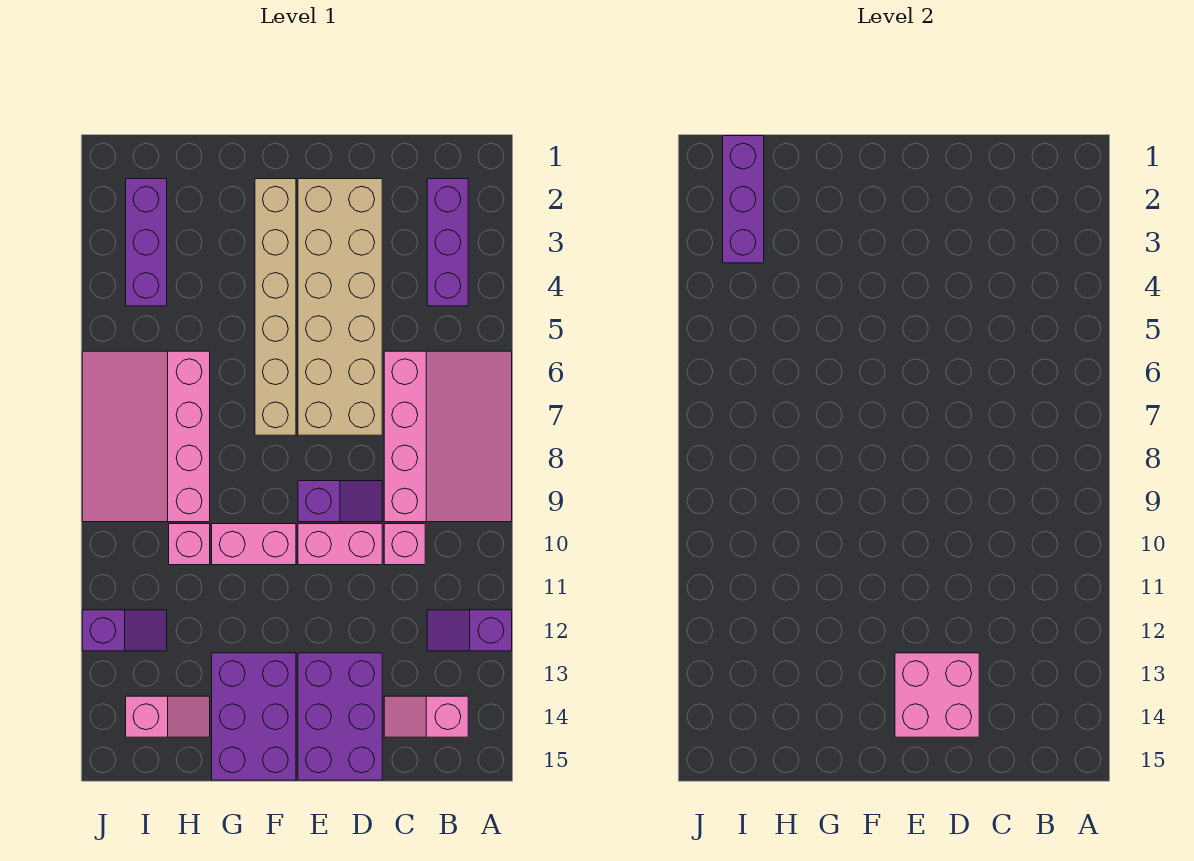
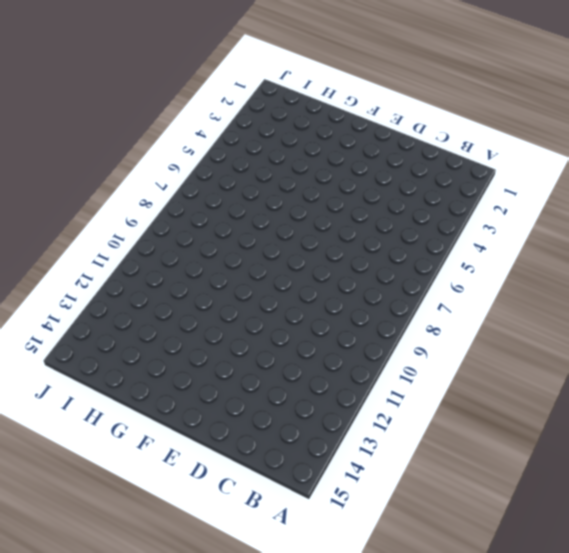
none -> pink slope A6:C9 level 1 top C
none -> purple slope A12:B12 level 1 top A
none -> purple brick B2:B4 level 1

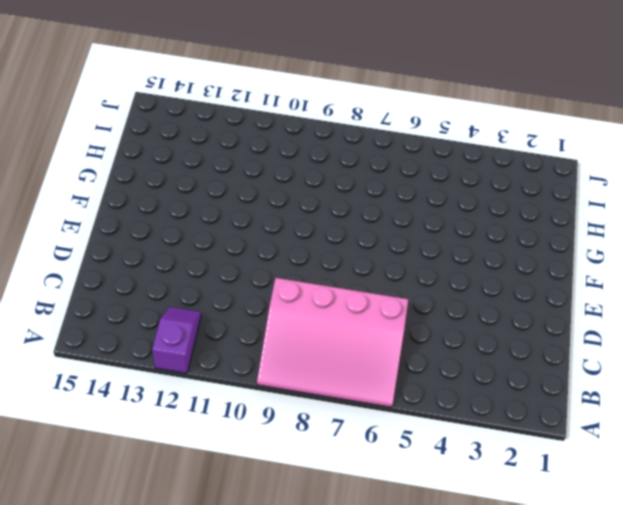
none -> purple brick B2:B4 level 1
none -> pink slope B14:C14 level 1 top B
none -> pink brick C10 level 1

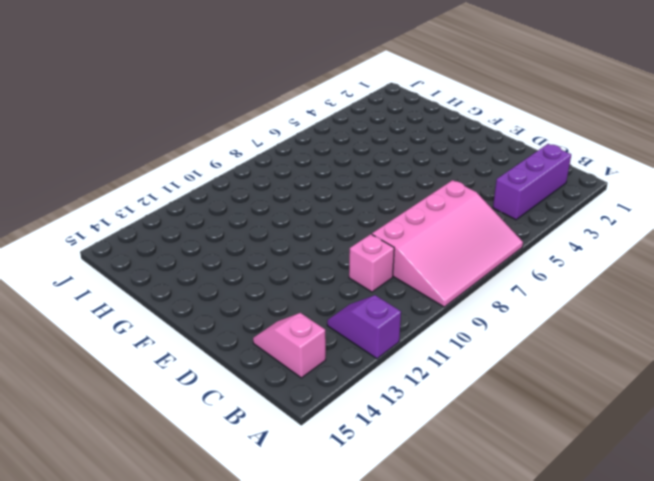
none -> tan brick D2:E7 level 1
none -> purple slope D9:E9 level 1 top E
none -> pink brick D10:E10 level 1

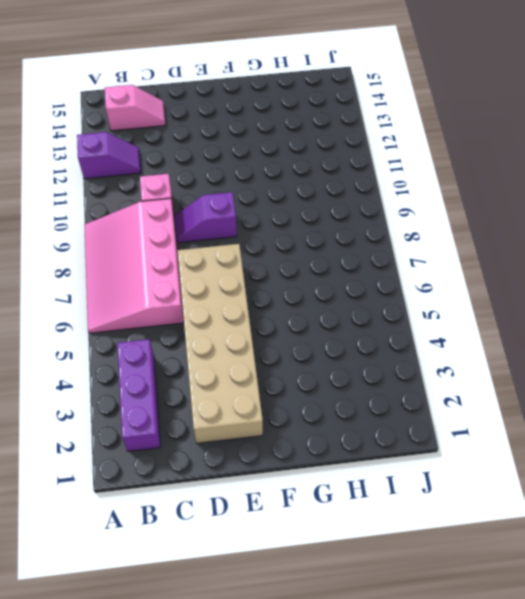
none -> pink brick D10:E10 level 1
none -> purple brick D13:E15 level 1
none -> tan brick F2:F7 level 1

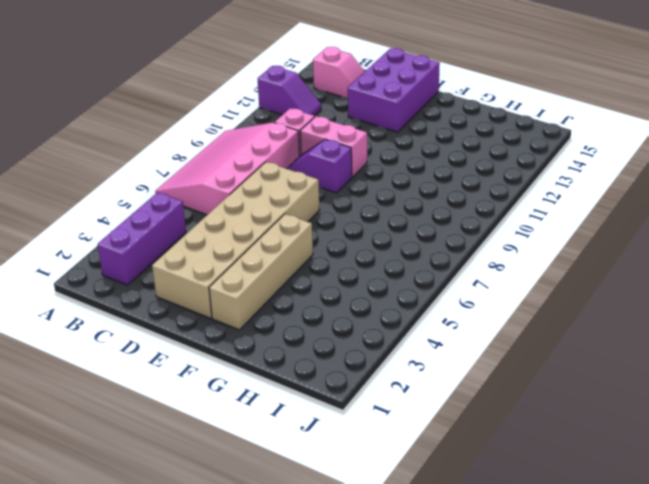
tan brick F2:F5 level 1 -> tan brick F2:F7 level 1
none -> pink brick F10:G10 level 1
none -> purple brick F13:G15 level 1
none -> pink slope H6:J9 level 1 top H

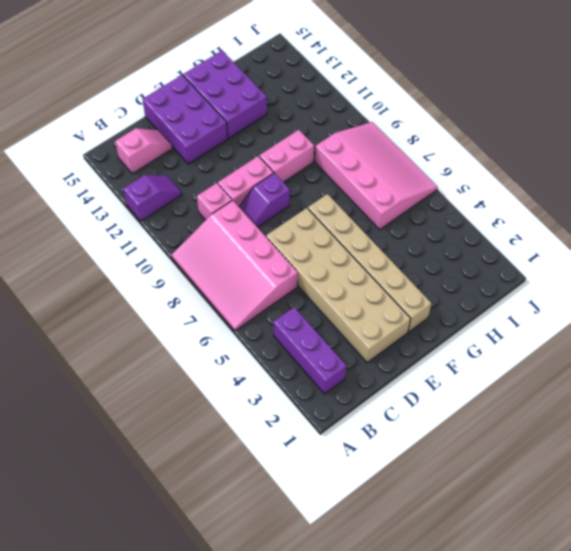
none -> pink brick H10 level 1
none -> pink slope H14:I14 level 1 top I
none -> purple brick I2:I4 level 1

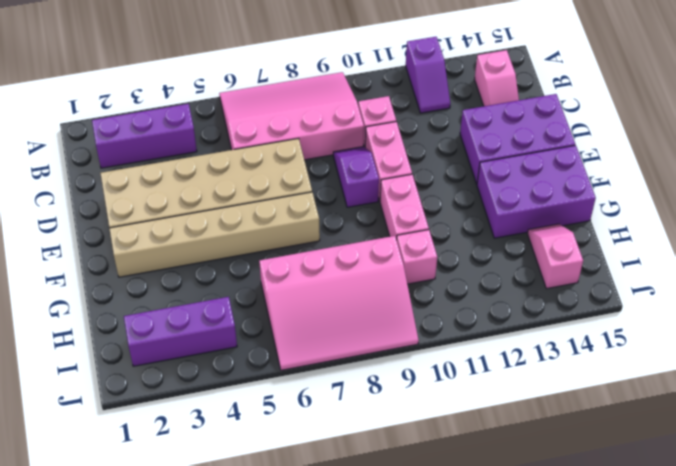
none -> purple slope I12:J12 level 1 top J
none -> pink brick D13:E14 level 2
none -> purple brick I1:I3 level 2

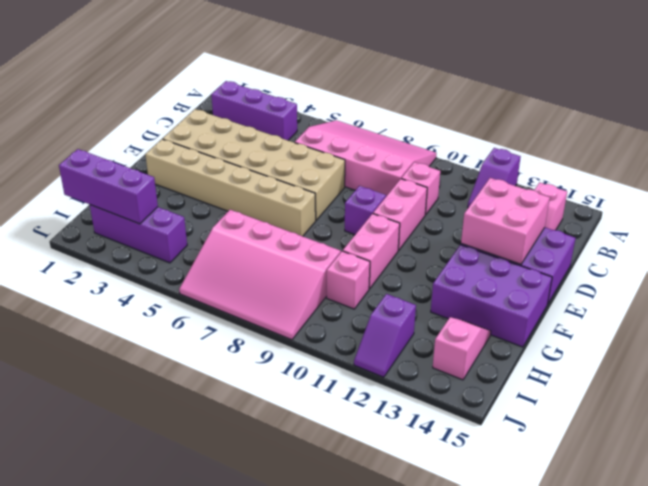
purple slope I12:J12 level 1 top I -> purple slope I12:J12 level 1 top J

